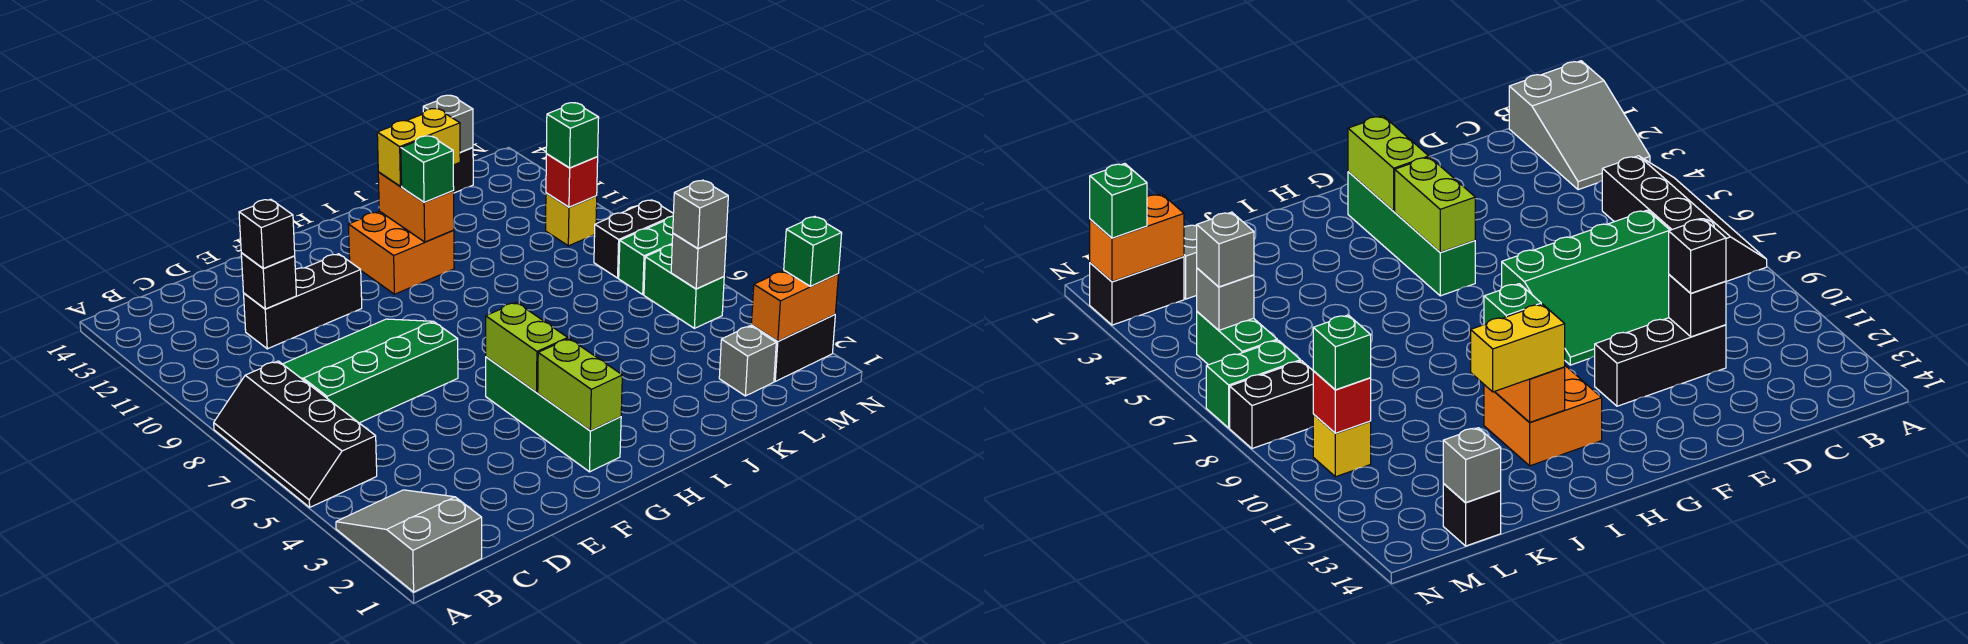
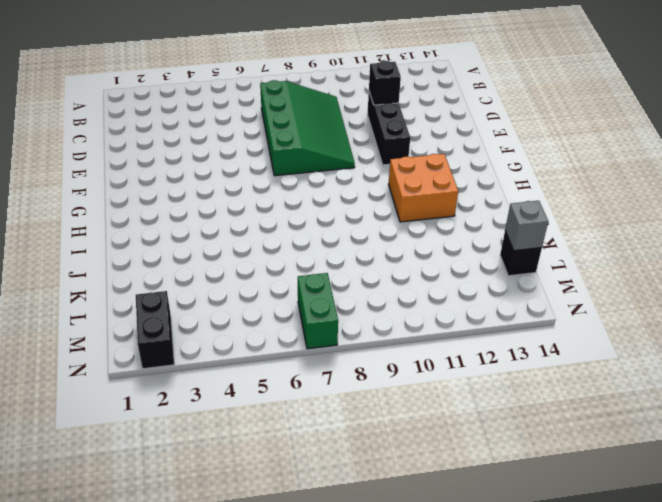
none -> grey slope A1:B3 level 1 top 1
none -> black slope A5:B8 level 1 top B
none -> green brick G2:G5 level 1

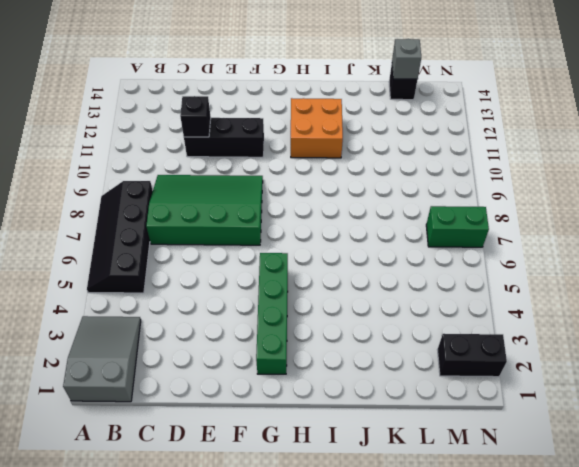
none -> grey brick L2 level 1
none -> green brick M5:M6 level 1
none -> black brick M8:N8 level 1

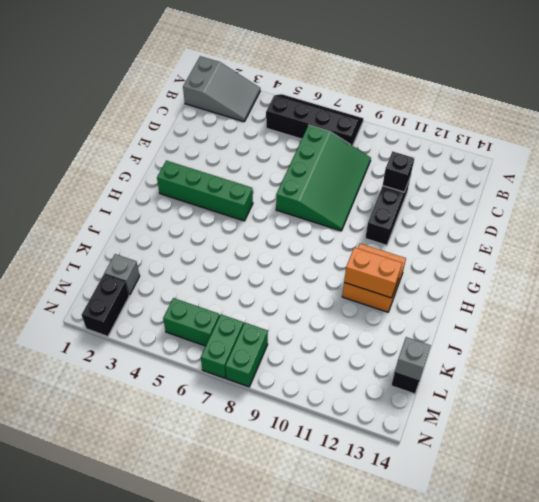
green brick M8:N8 level 1 -> black brick M8:N8 level 1
none -> yellow brick M10 level 1
none -> lime brick G2:G3 level 2
none -> lime brick G4:G5 level 2

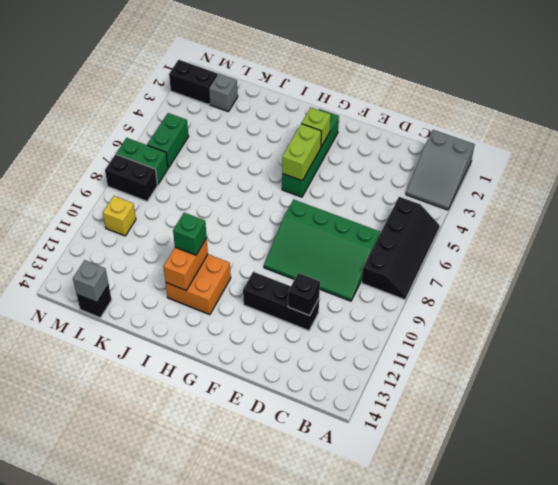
lime brick G3 level 2 -> lime brick G2:G3 level 2
none -> orange brick M2:N2 level 2
none -> grey brick M5 level 2
none -> red brick M10 level 2

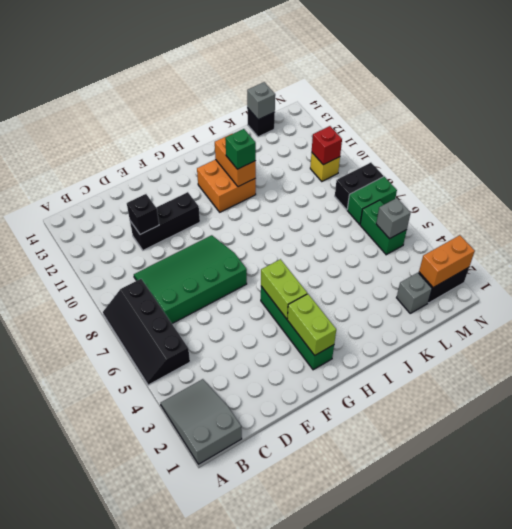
none -> black brick D11 level 3
none -> yellow brick I12:J12 level 3
none -> grey brick M5 level 3

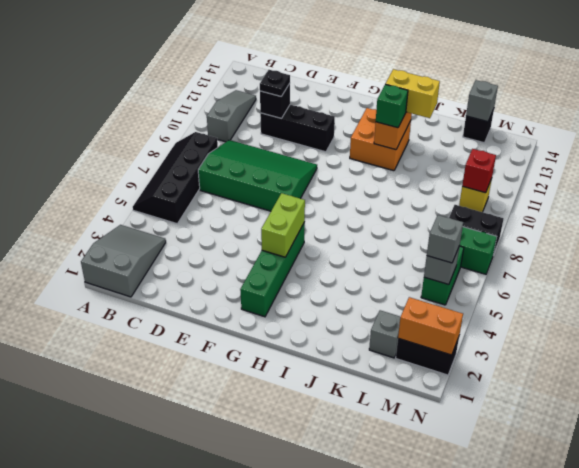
grey slope B10:B12 level 1 top 10 -> none
black plate D11 level 3 -> black brick D11 level 3
none -> lime brick G2:G3 level 2
none -> green brick M10 level 3
none -> green brick N2 level 3

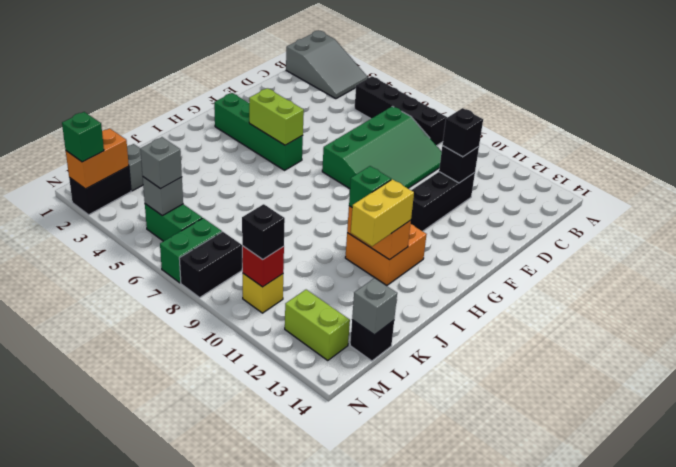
black brick M10 level 3 -> green brick M10 level 3
lime brick M12:M13 level 1 -> lime brick G2:G3 level 2

